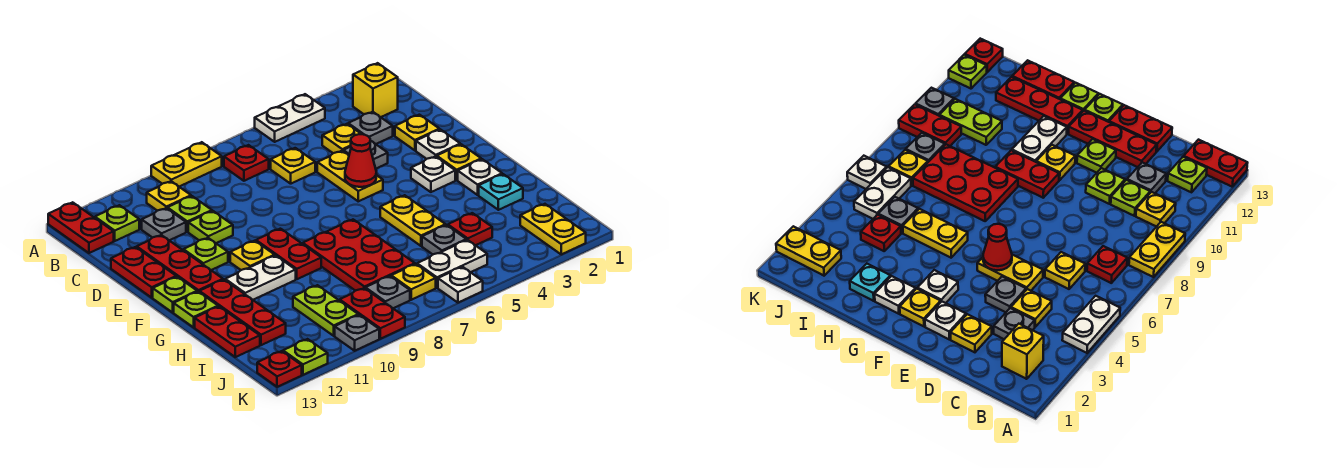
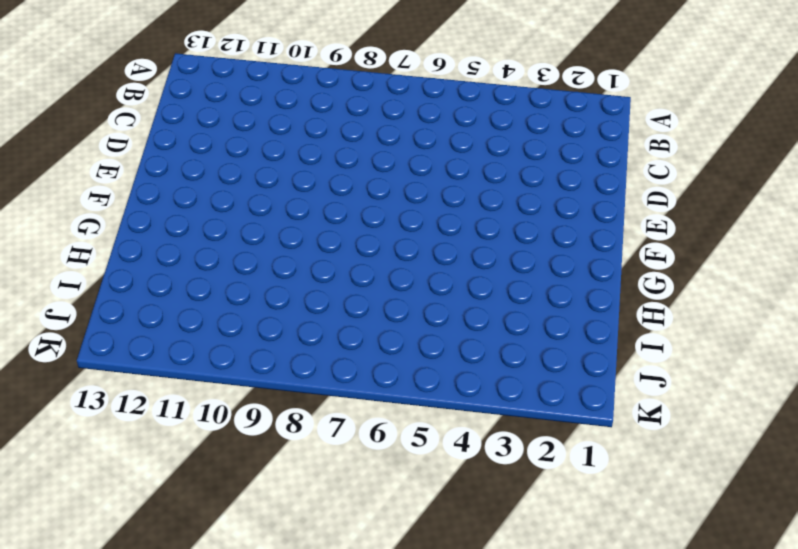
none -> white plate A4:A5 level 1
none -> yellow plate A8:A9 level 1
none -> red plate A13:B13 level 1
none -> yellow brick B2 level 1

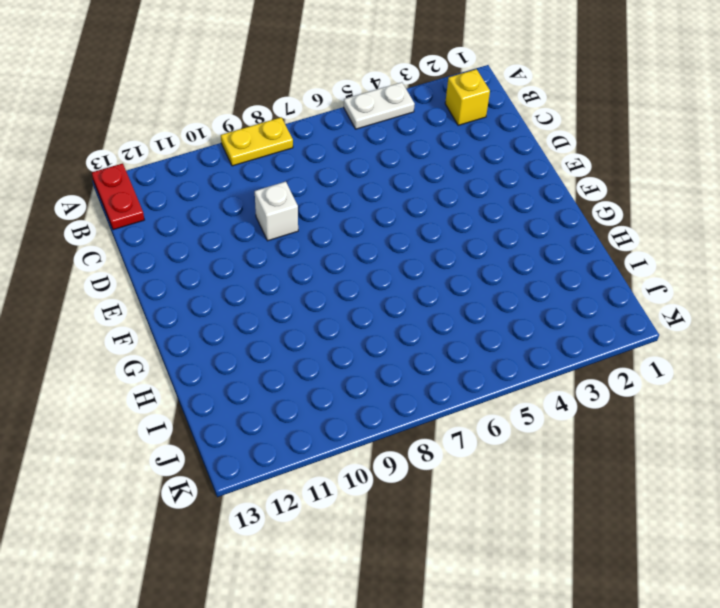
white brick D9 level 1 -> none
none -> red plate B7 level 1
none -> yellow plate B10 level 1
none -> lime plate B12 level 1
none -> grey plate C3 level 1

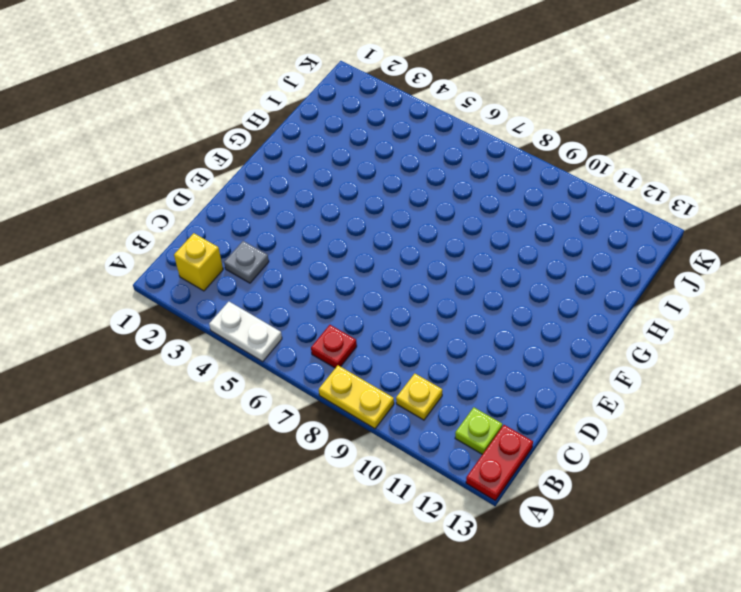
none -> yellow plate C4 level 1
none -> yellow plate C6 level 1
none -> lime plate C10 level 1
none -> grey plate C11 level 1

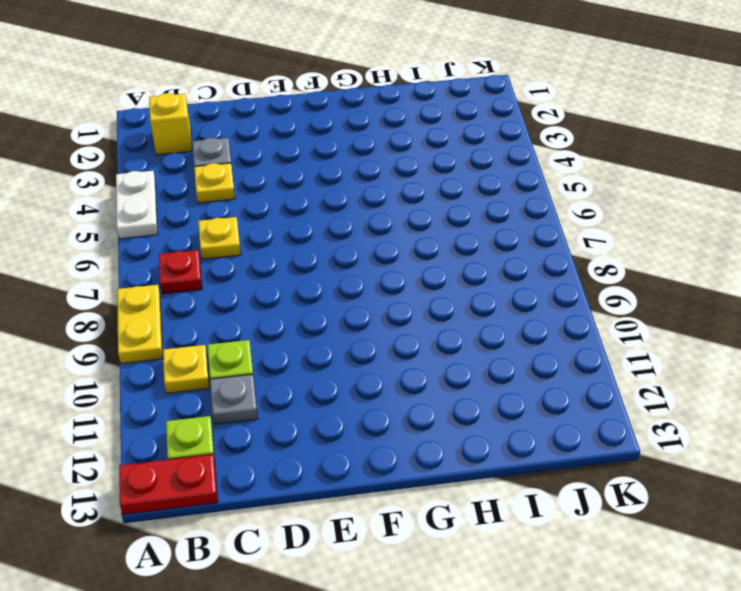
none -> yellow plate D2 level 1
none -> grey plate D4 level 1
none -> yellow plate D5:E5 level 1
none -> lime plate D10 level 1

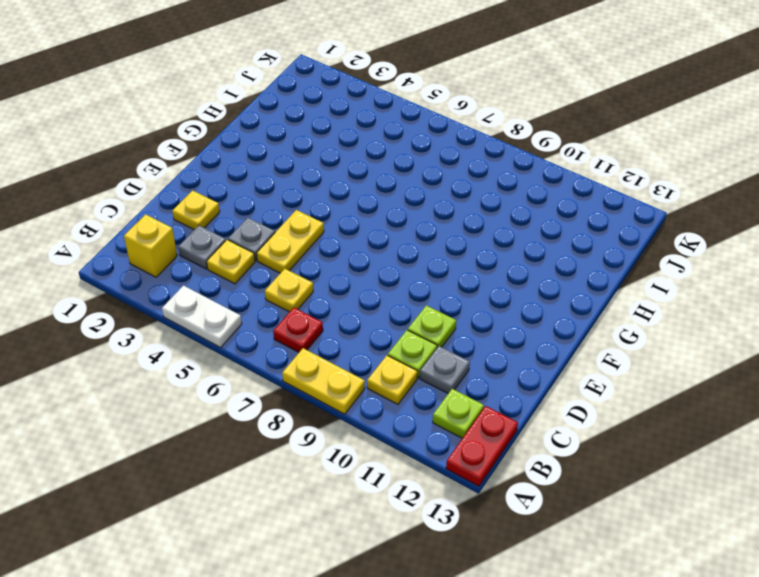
none -> red plate D12:F12 level 1
none -> red plate D13:E13 level 1
none -> white plate E2 level 1
none -> lime plate E11 level 1

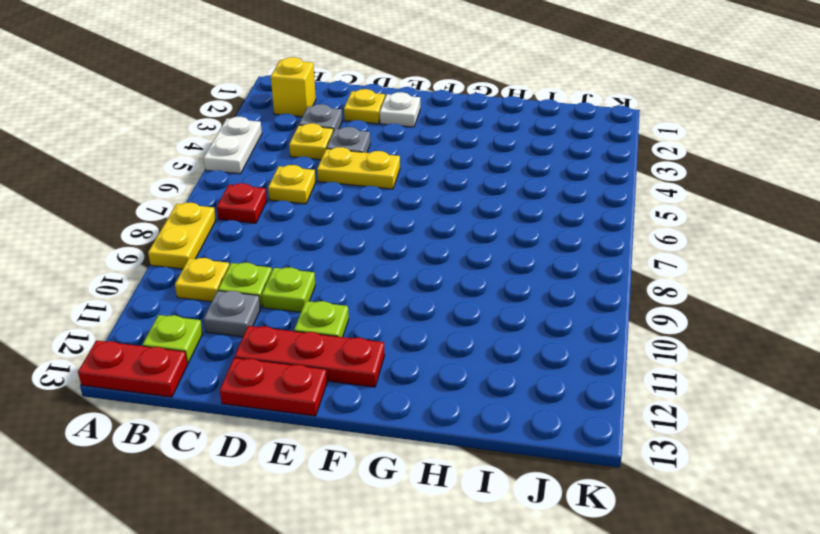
none -> yellow plate F2 level 1
none -> white plate F3 level 1
none -> red plate F9:G9 level 1
none -> yellow plate F10 level 1

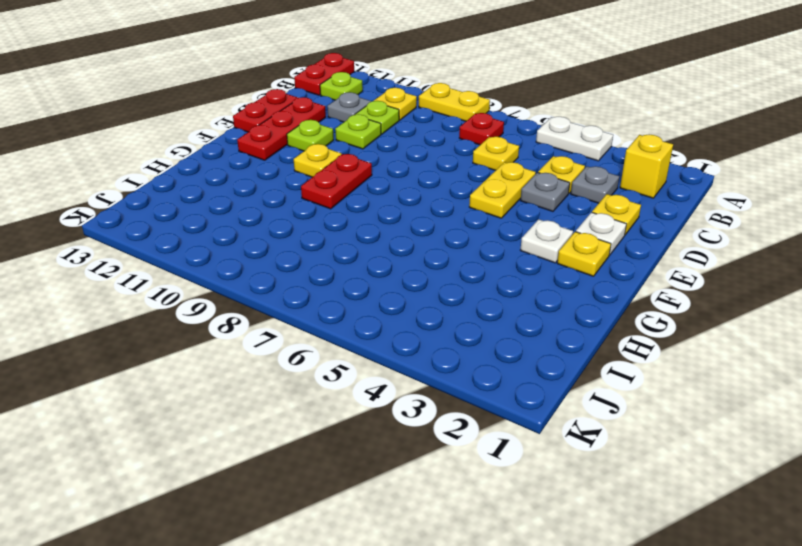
none -> lime plate F13 level 1
none -> white plate G2 level 1
none -> yellow plate G5:H5 level 1
none -> red plate G7:I8 level 1

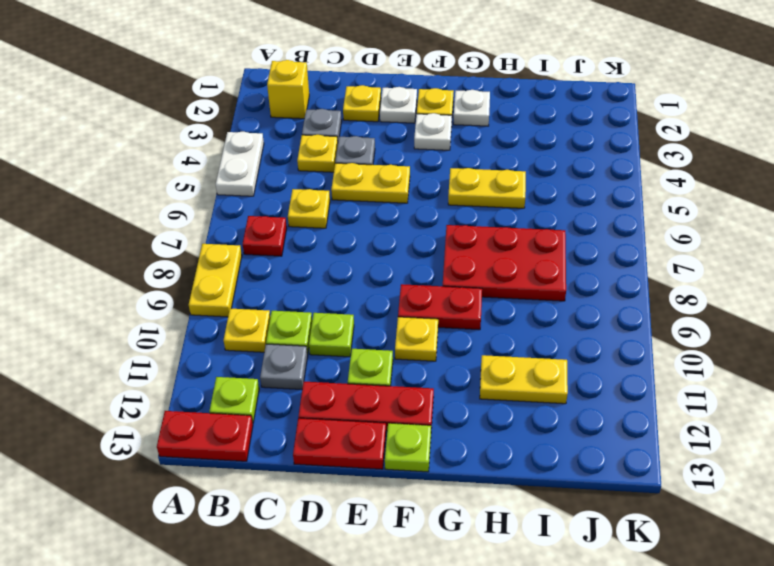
yellow plate H11:I11 level 1 -> yellow plate J2:K2 level 1
none -> white plate G10:G11 level 1
none -> red plate G12:I12 level 1
none -> lime plate G13 level 1
none -> cyan plate H2 level 1

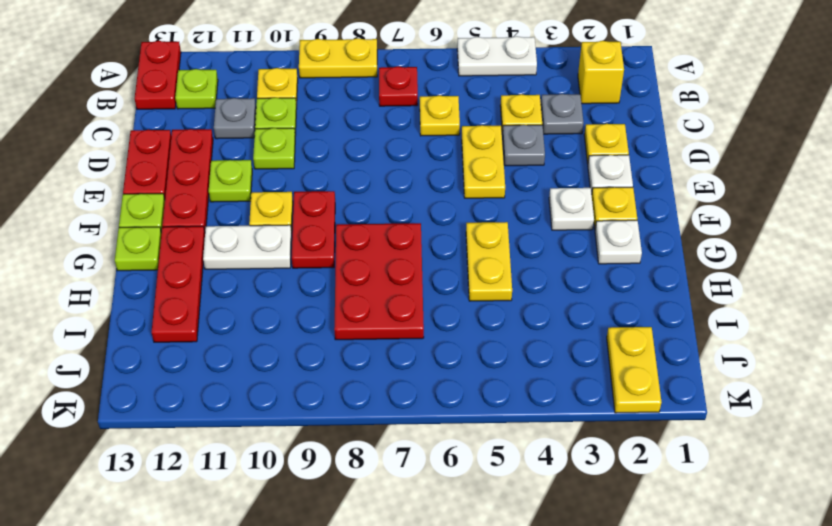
none -> cyan plate H2 level 1
none -> red plate H13:I13 level 1
none -> red plate I4 level 1
none -> grey plate I5 level 1

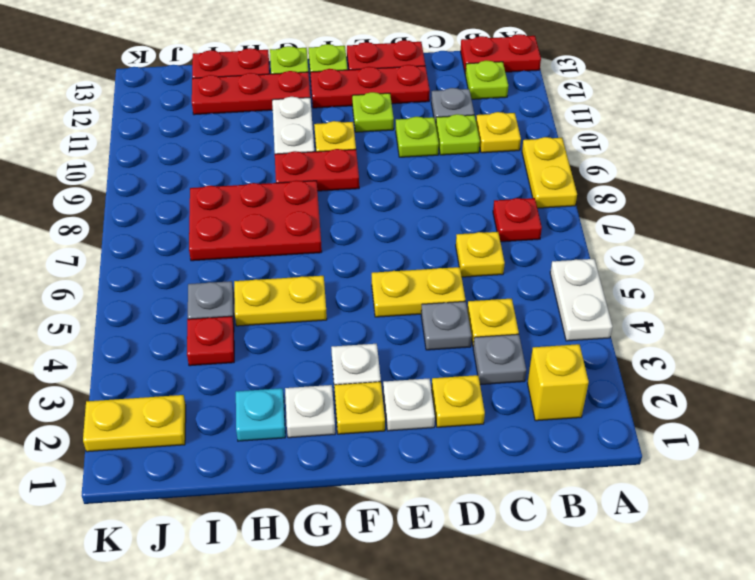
none -> lime plate I10:J10 level 1
none -> white plate J5:J6 level 1
none -> yellow plate J7 level 1
none -> grey plate J8 level 1

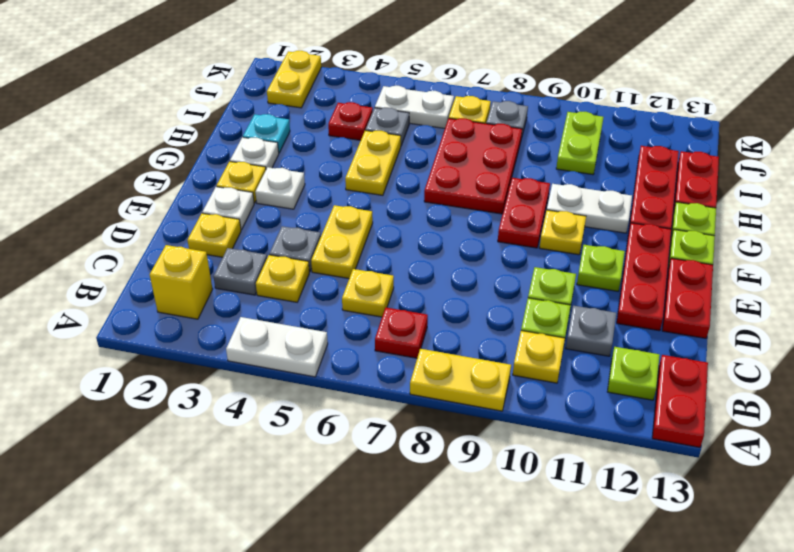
none -> red plate J9:K9 level 1
none -> white plate K6 level 1
none -> grey plate K10 level 1
none -> lime plate K12 level 1

